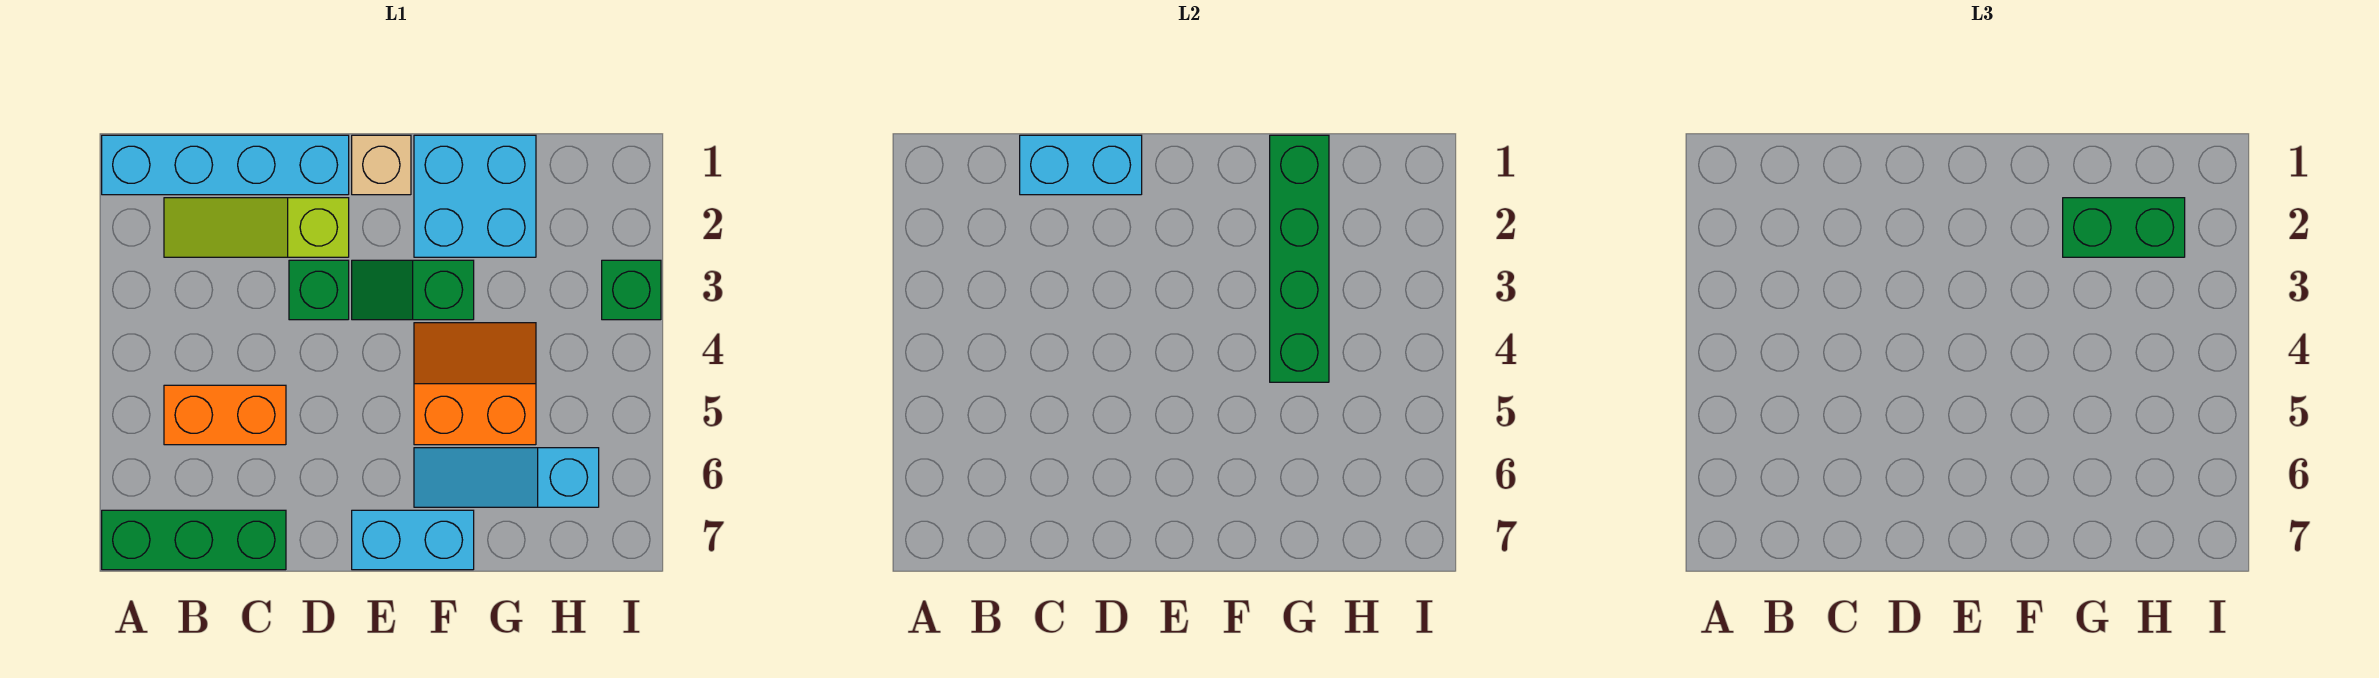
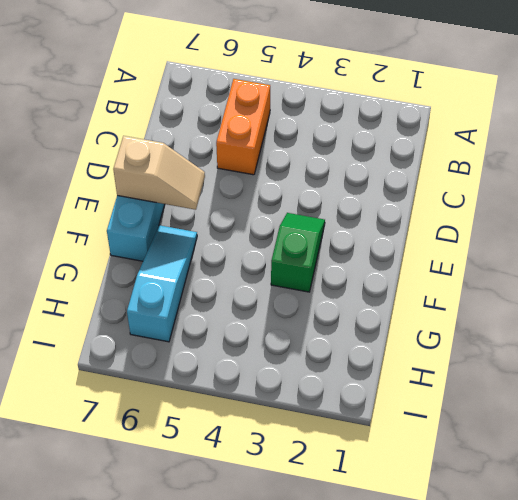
tan slope E6:E7 level 2 top 7 -> none
none -> cyan brick A1:D1 level 1
none -> green brick A7:C7 level 1
none -> lime slope B2:D2 level 1 top D

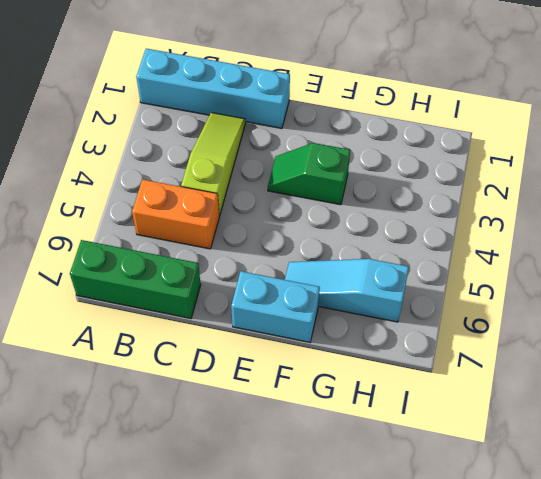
lime slope C2:C4 level 1 top 4 -> lime slope B2:D2 level 1 top D
none -> green brick D3 level 1
none -> tan brick E1 level 1
none -> cyan brick F1:G2 level 1

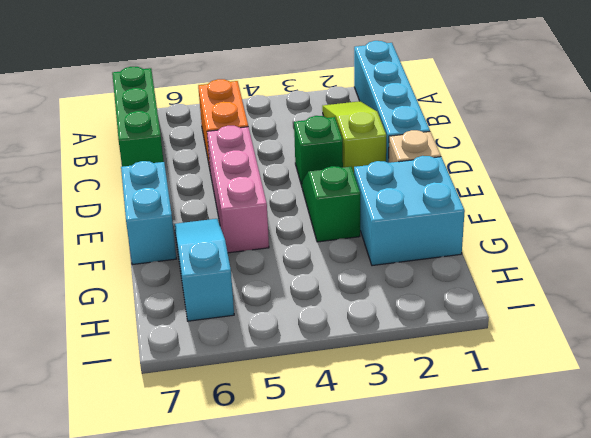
pink brick D5:F5 level 1 -> orange slope F4:G5 level 1 top 5
none -> green brick I3 level 1
none -> cyan brick C1:D1 level 2
none -> green brick G1:G4 level 2

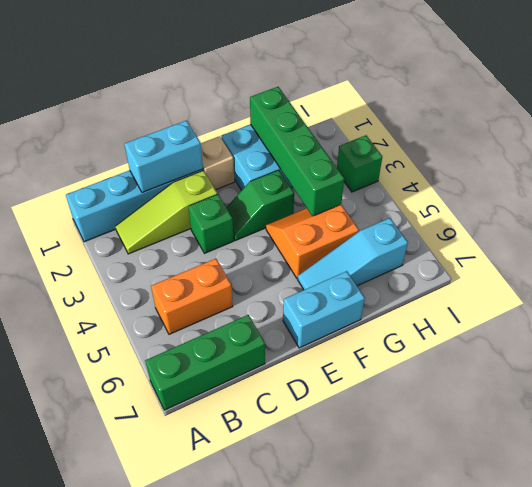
none -> green brick G2:H2 level 3

